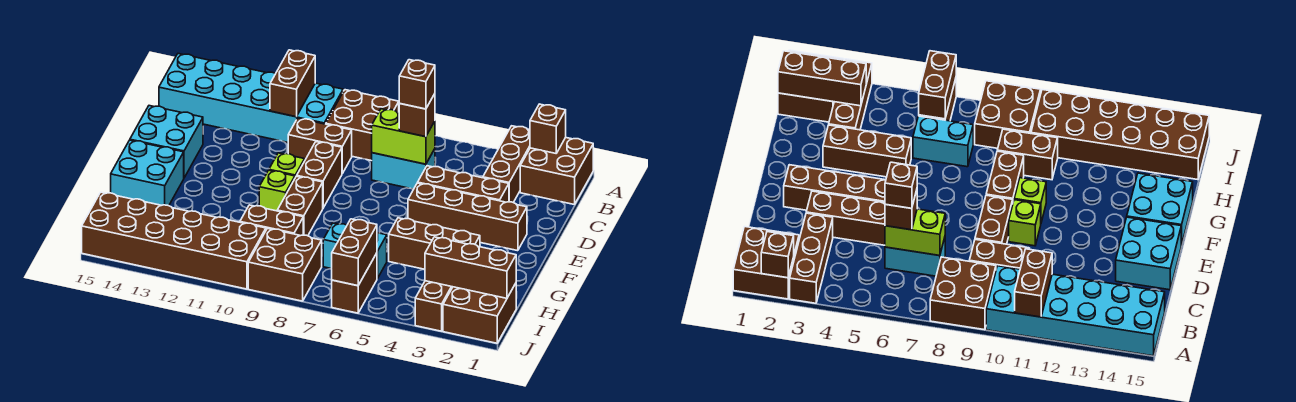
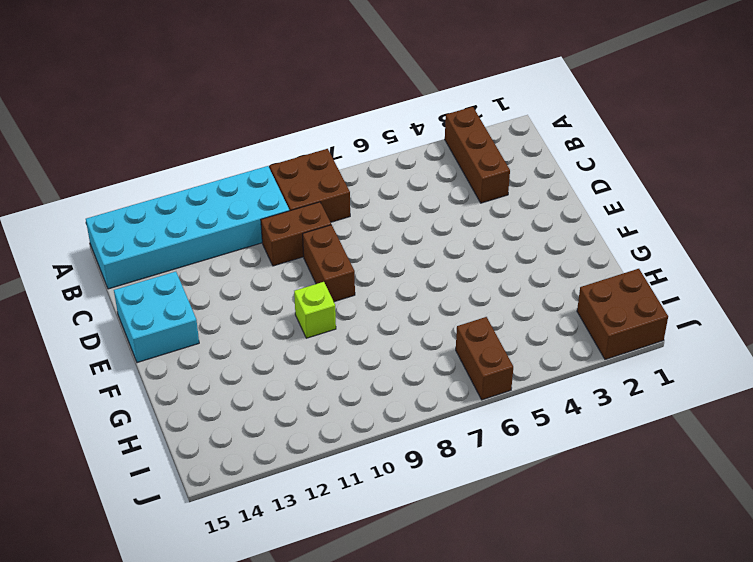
none -> brown brick A1:B2 level 1
none -> cyan brick C6:C7 level 1
none -> brown brick D3:D5 level 1

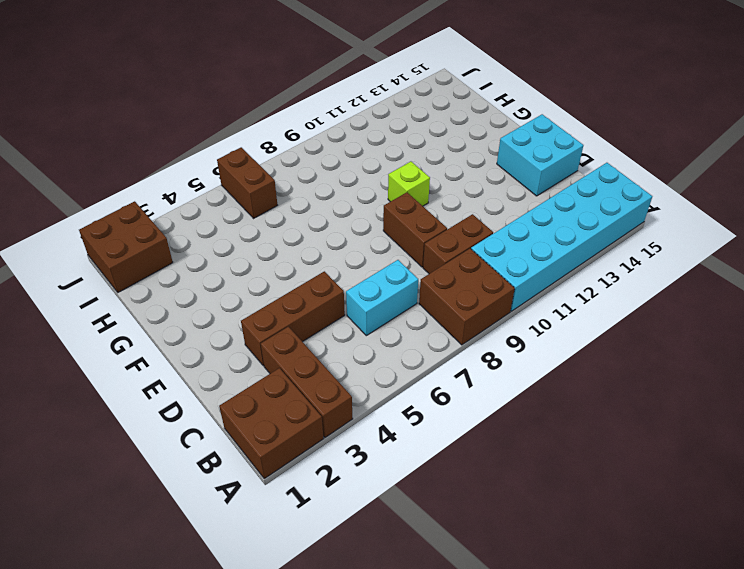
none -> brown brick E2:E5 level 1
none -> lime brick E10 level 1
none -> brown brick F9:G9 level 1

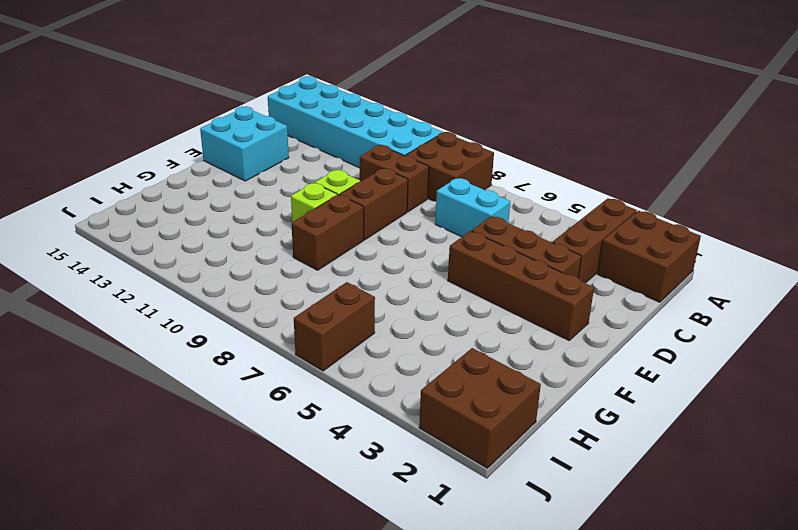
none -> cyan brick F14:G15 level 1
none -> brown brick G3:G5 level 1
none -> brown brick H3:J3 level 1

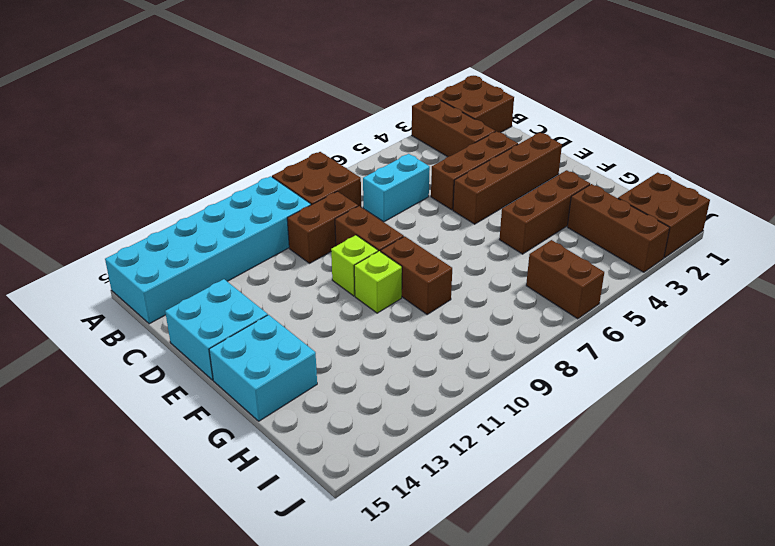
none -> cyan brick H6:H7 level 1
none -> brown brick H9:H10 level 1
none -> brown brick I8:J9 level 1

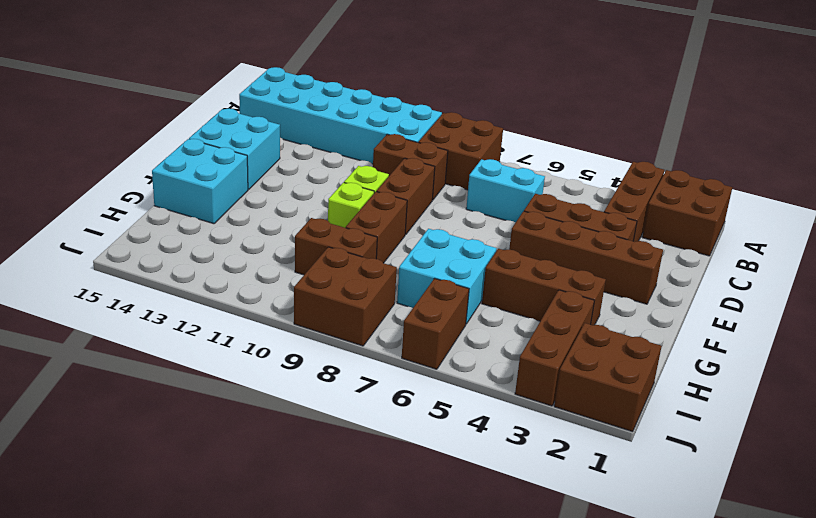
cyan brick G6:H7 level 1 -> cyan brick H6:H7 level 1
none -> brown brick I10:J15 level 1
none -> brown brick A2 level 2
none -> brown brick A11:B11 level 2

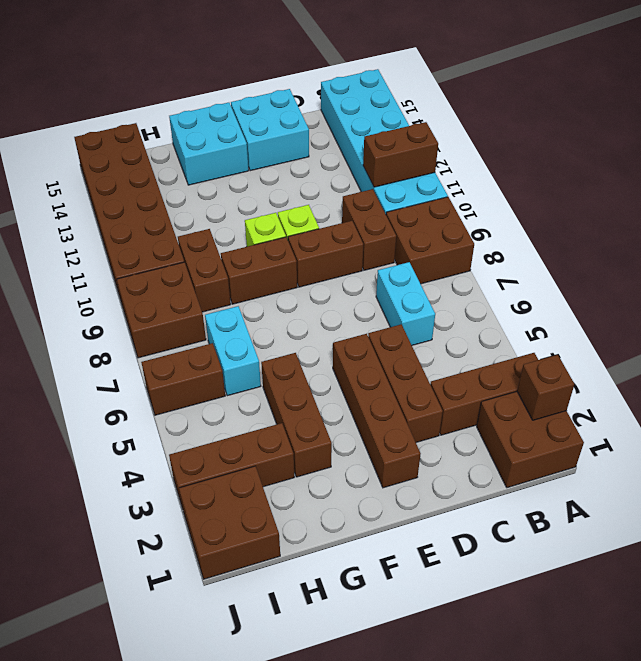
none -> lime brick C6:C7 level 2
none -> brown brick I1:I3 level 2
none -> brown brick I6:J6 level 2

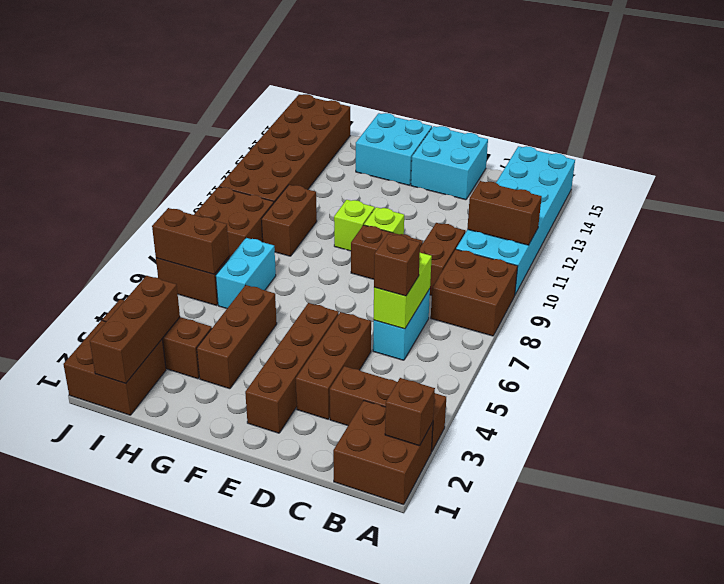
none -> brown brick F9:G9 level 1
none -> brown brick C6 level 4

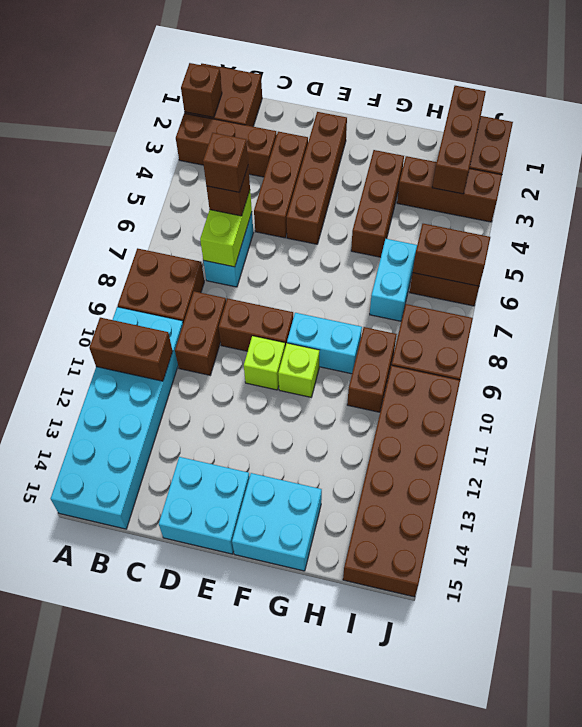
cyan brick F9:G9 level 1 -> brown brick F9:G9 level 1

